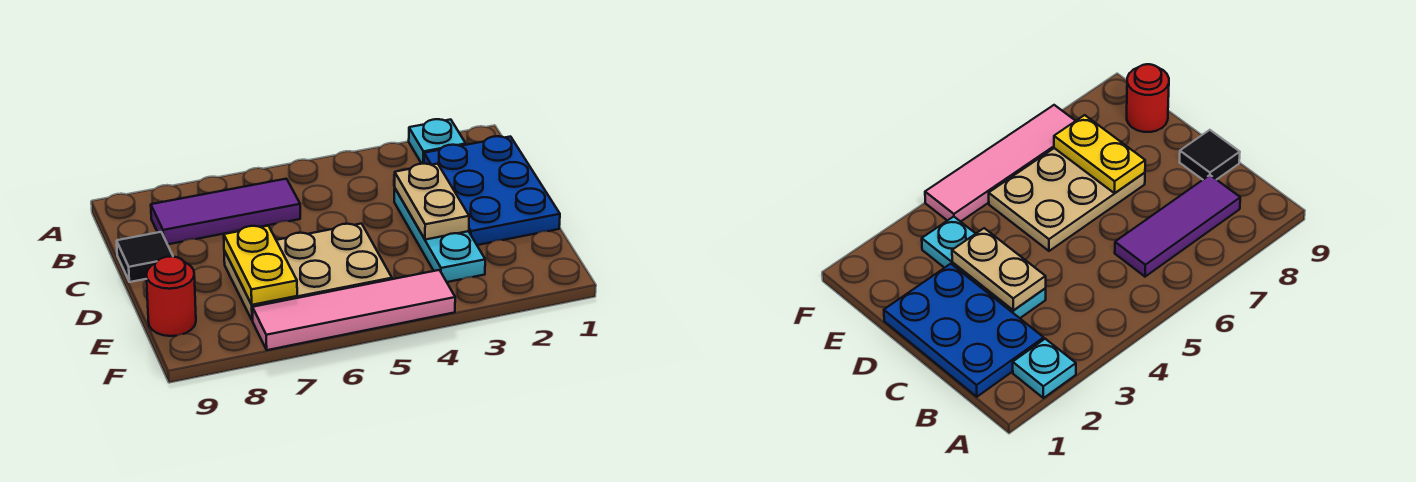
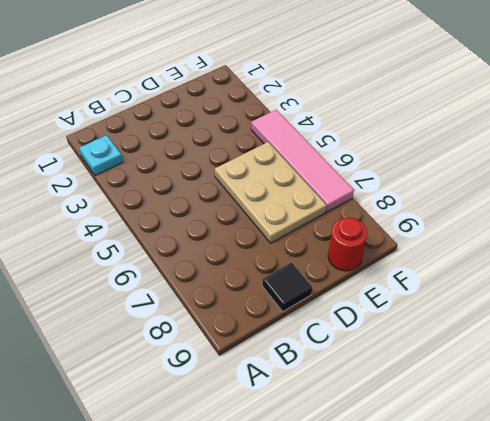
none -> blue plate B1:D2 level 1
none -> purple tile B6:B8 level 1

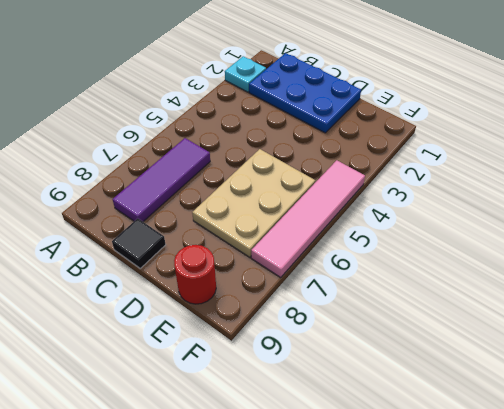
none -> cyan plate C3:E3 level 1
none -> tan plate C3:D3 level 2

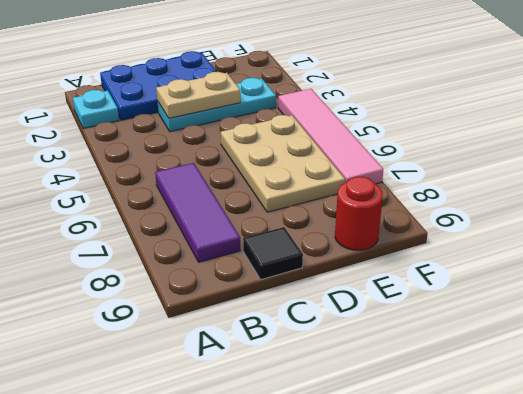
none -> yellow plate D7:E7 level 2

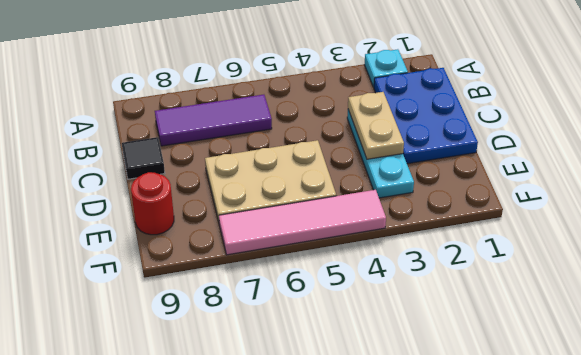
none -> yellow plate D7:E7 level 2

